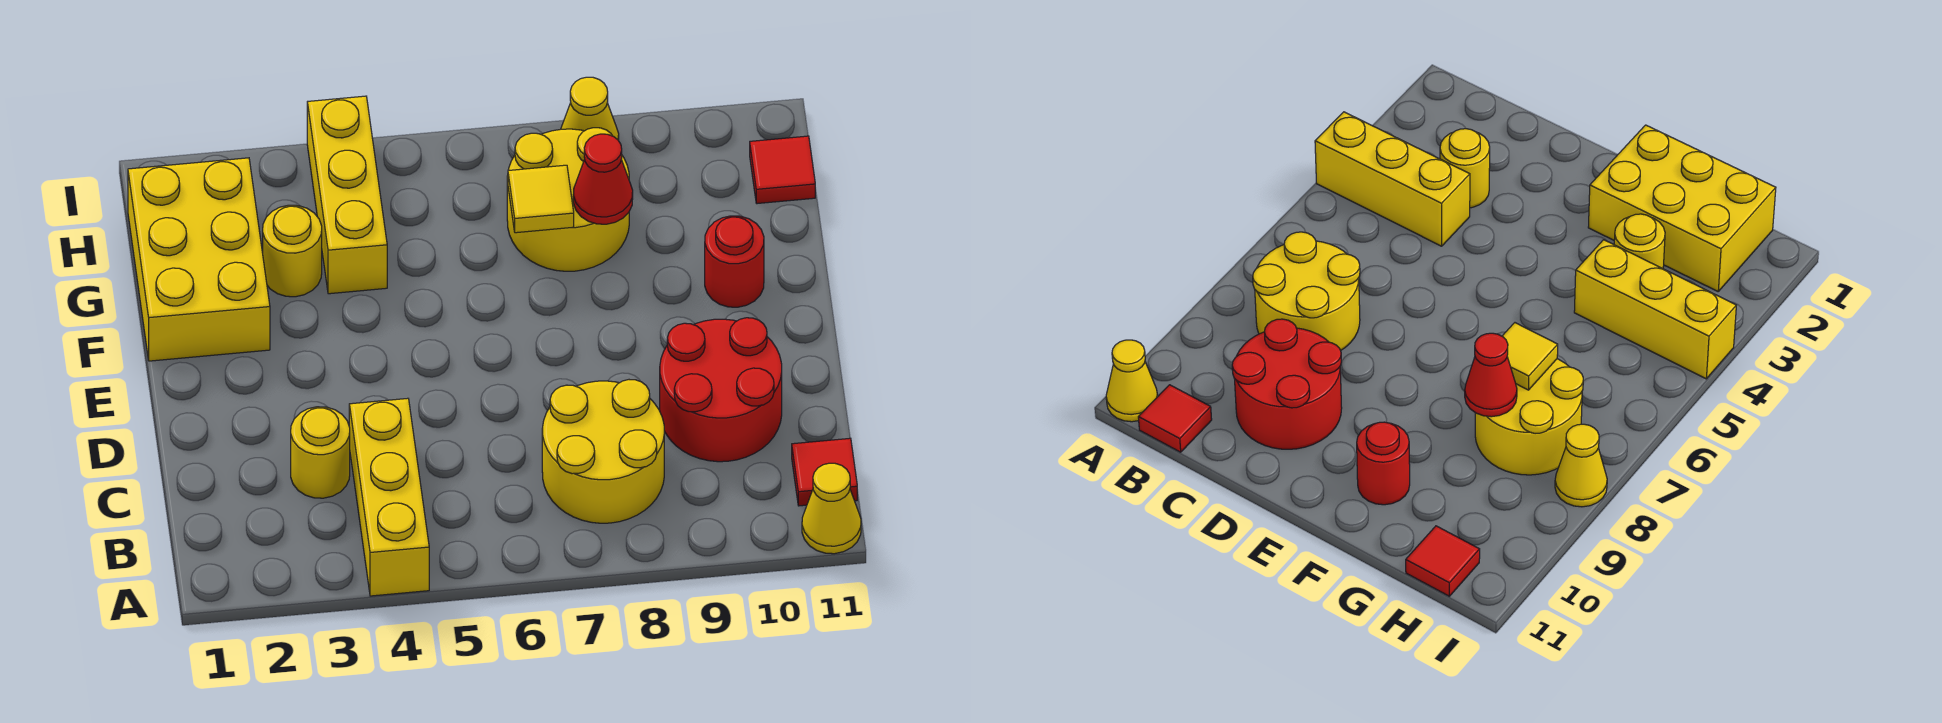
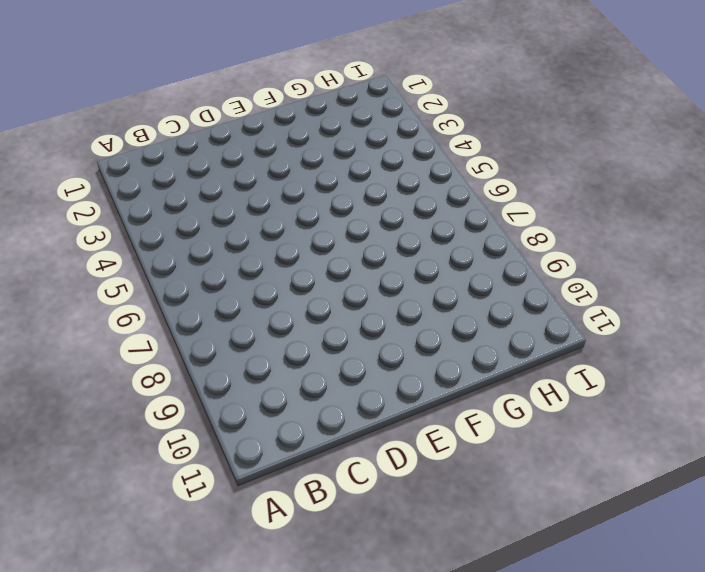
none -> yellow brick A4:C4 level 1
none -> yellow cone A11 level 1
none -> yellow round brick B7:C8 level 1

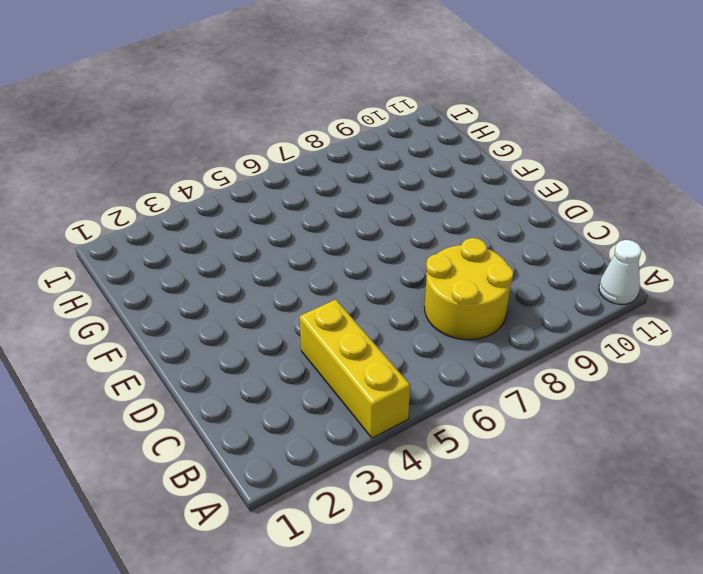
white cone A11 level 1 -> yellow cone A11 level 1
none -> red tile B11 level 1
none -> yellow round brick C3 level 1
none -> red round brick C9:D10 level 1

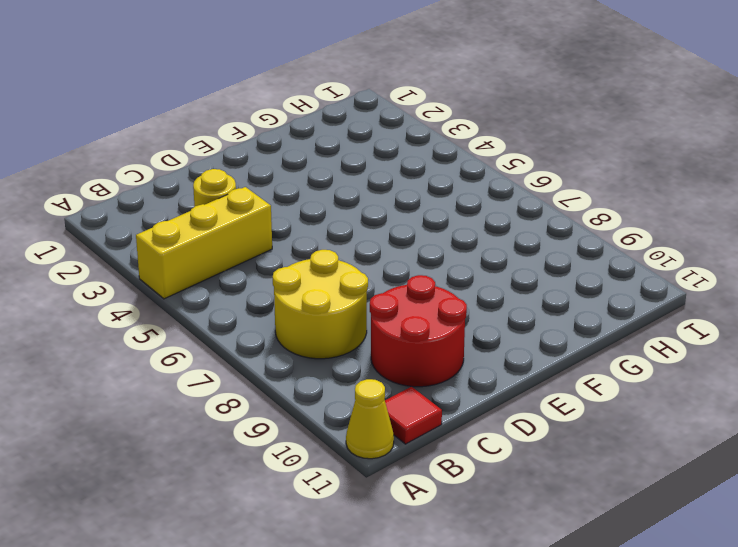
none -> yellow brick F1:H2 level 1
none -> red round brick F10 level 1
none -> yellow round brick G3 level 1

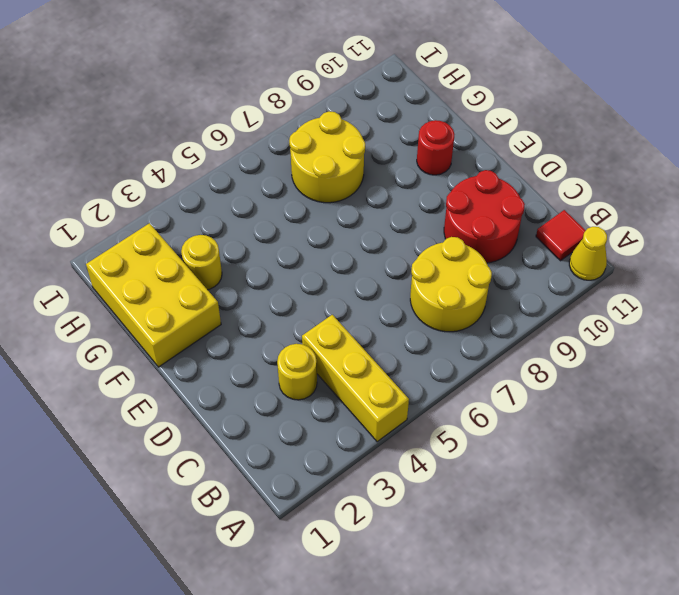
none -> yellow brick G4:I4 level 1
none -> red tile H11 level 1
none -> yellow cone I8 level 1

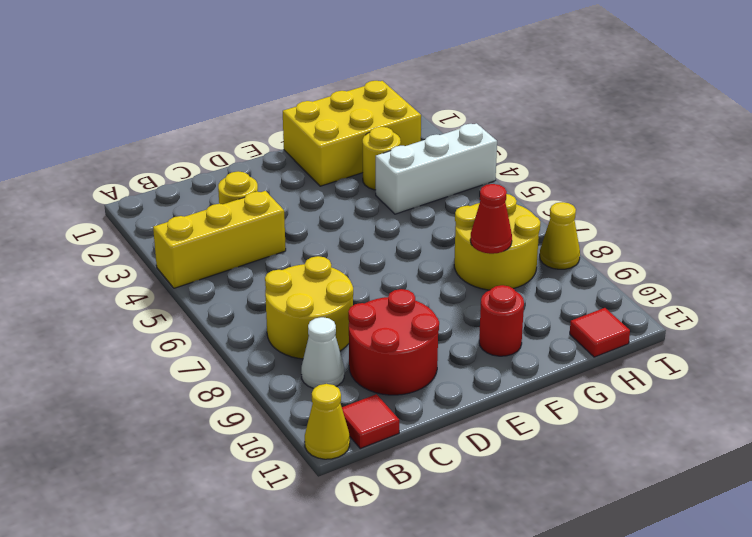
white cone B9 level 1 -> none
white brick G4:I4 level 1 -> yellow brick G4:I4 level 1
none -> yellow tile G7 level 2

